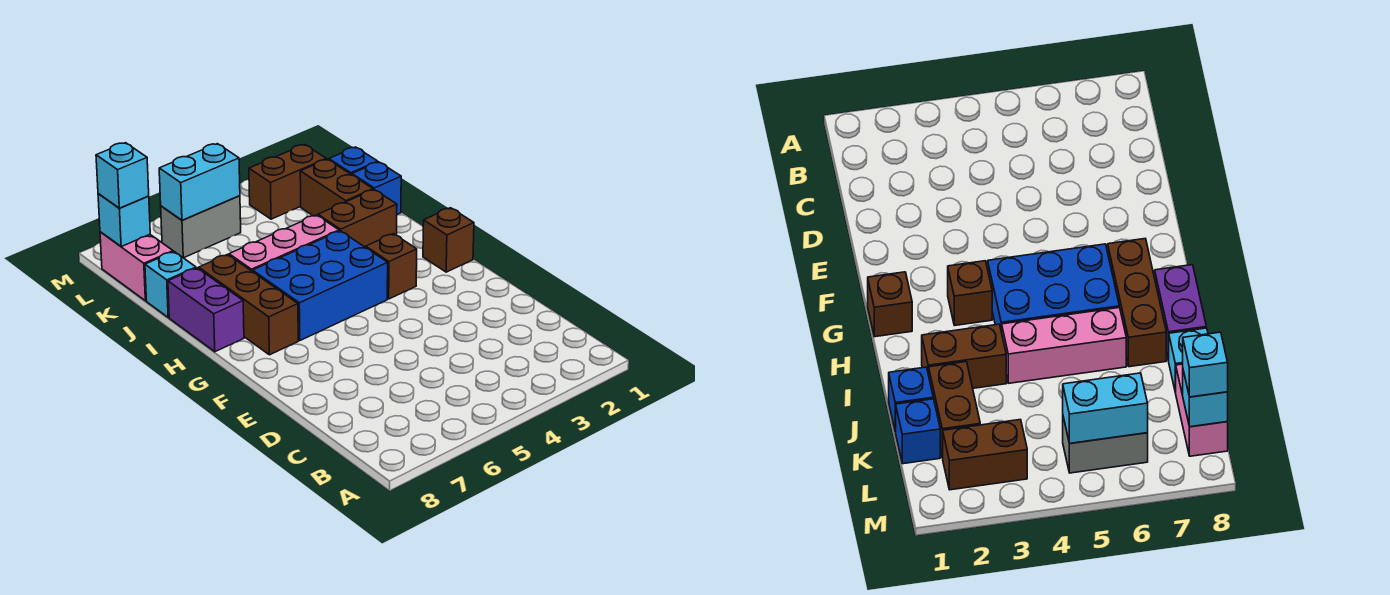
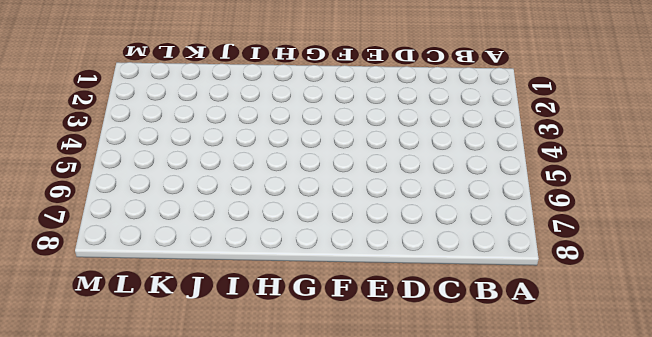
none -> brown brick G1 level 1
none -> brown brick G3 level 1
none -> blue brick G4:H6 level 1

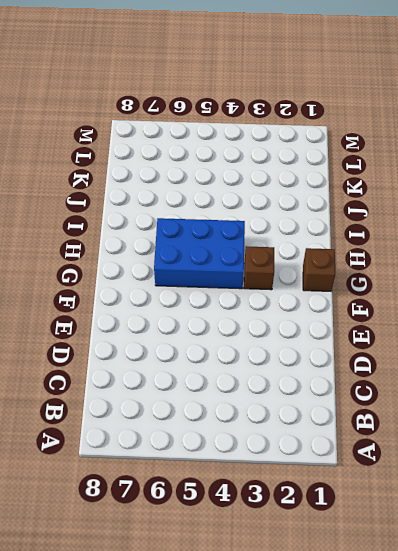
none -> brown brick G7:I7 level 1
none -> purple brick H8:I8 level 1
none -> brown brick I2:I3 level 1

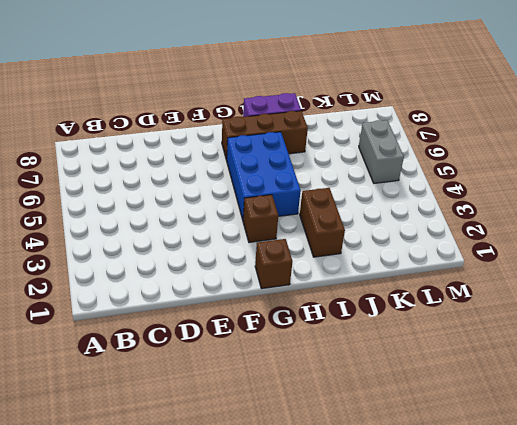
none -> pink brick I4:I6 level 1
none -> blue brick J1 level 1
none -> brown brick J2:K2 level 1

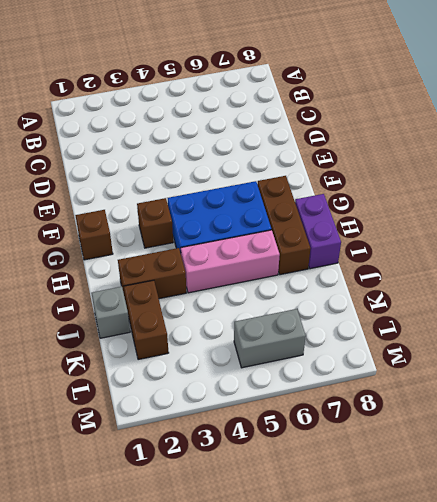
grey brick J1 level 1 -> blue brick J1 level 1
none -> cyan brick J8 level 1
none -> blue brick K1 level 1
none -> pink brick K8:L8 level 1

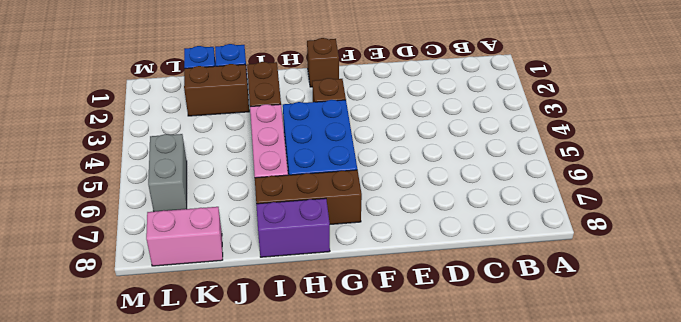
none -> cyan brick J8 level 1
none -> brown brick L2:L3 level 1
none -> cyan brick L5:L6 level 2

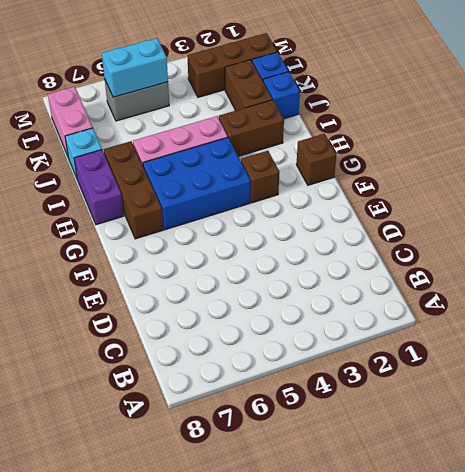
brown brick L1:L3 level 1 -> brown brick L2:L3 level 1
none -> cyan brick L8 level 2
none -> cyan brick L8 level 3

